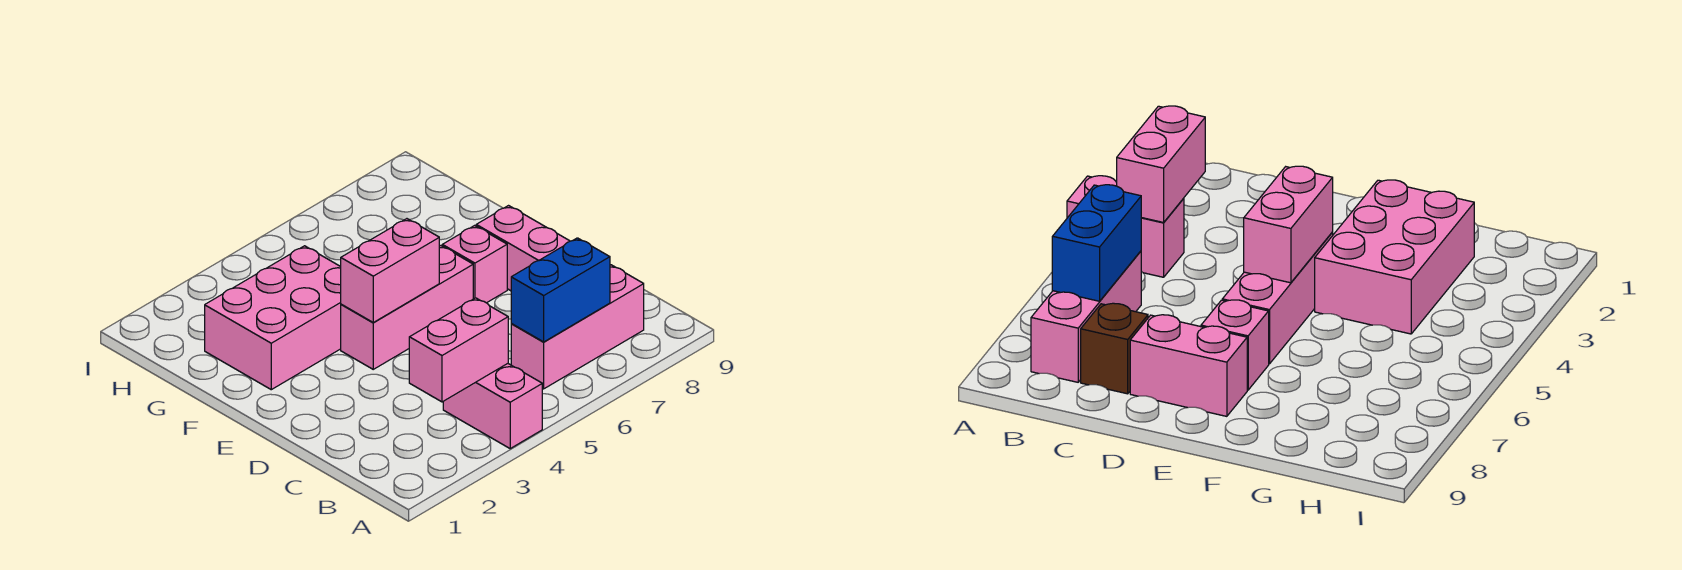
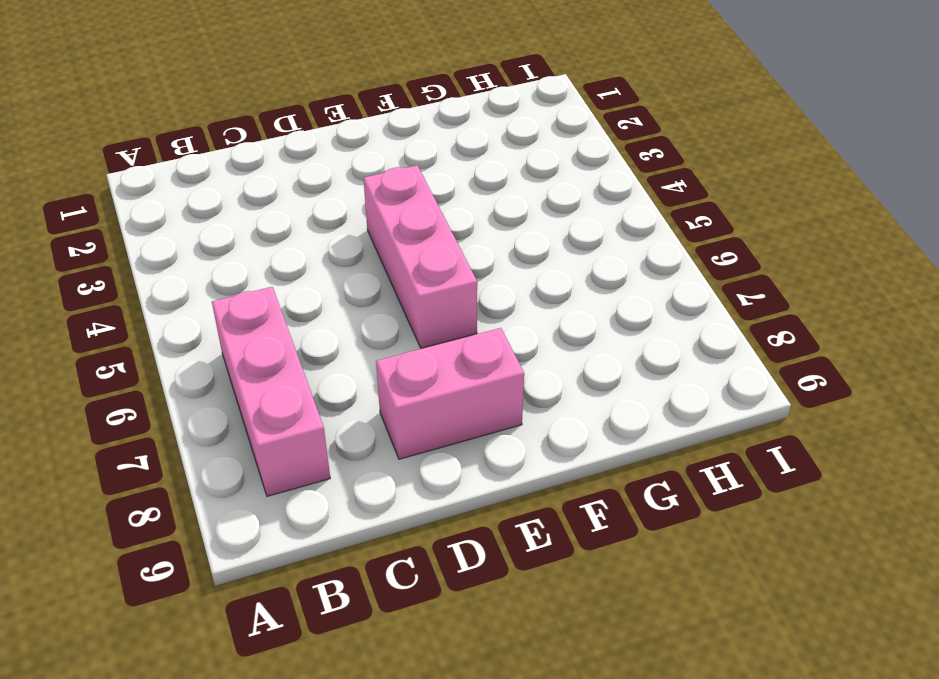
none -> pink brick A4:B4 level 1
none -> brown brick C8 level 1

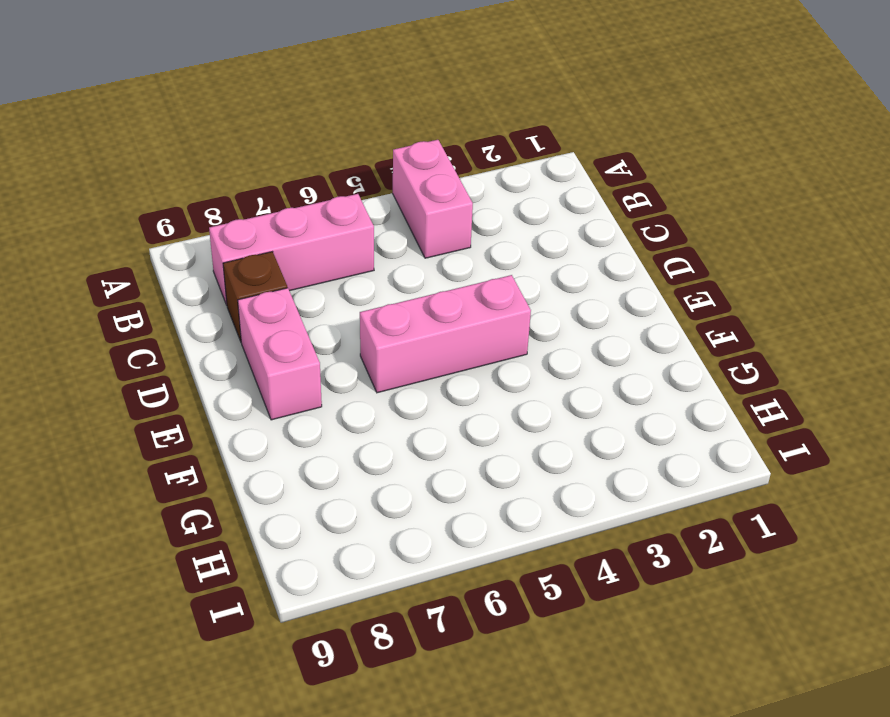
none -> pink brick E7 level 1
none -> pink brick F2:G4 level 1

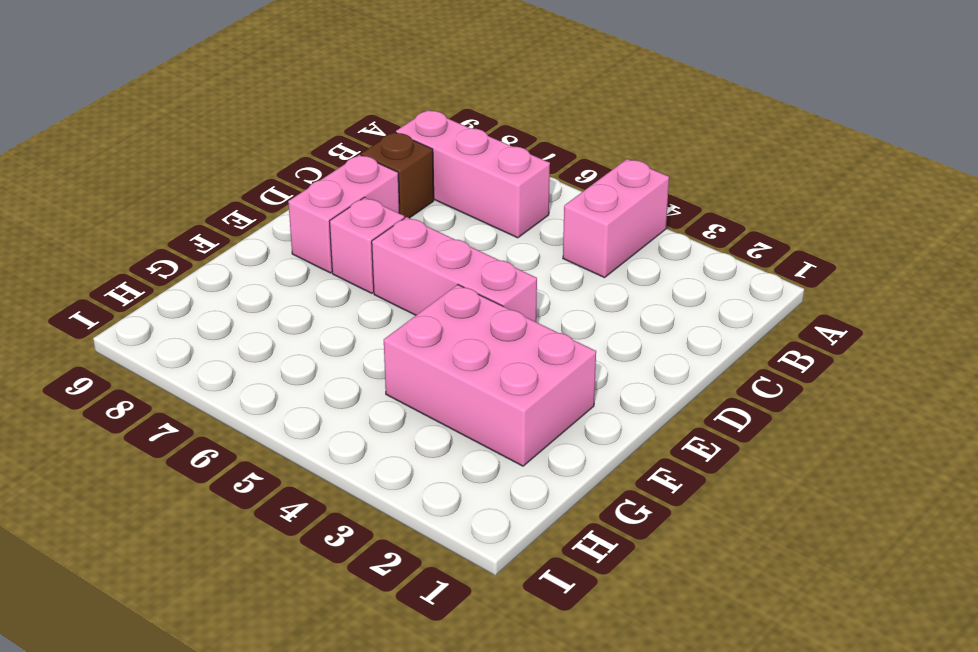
none -> pink brick B3:B4 level 2
none -> blue brick B6:B7 level 2

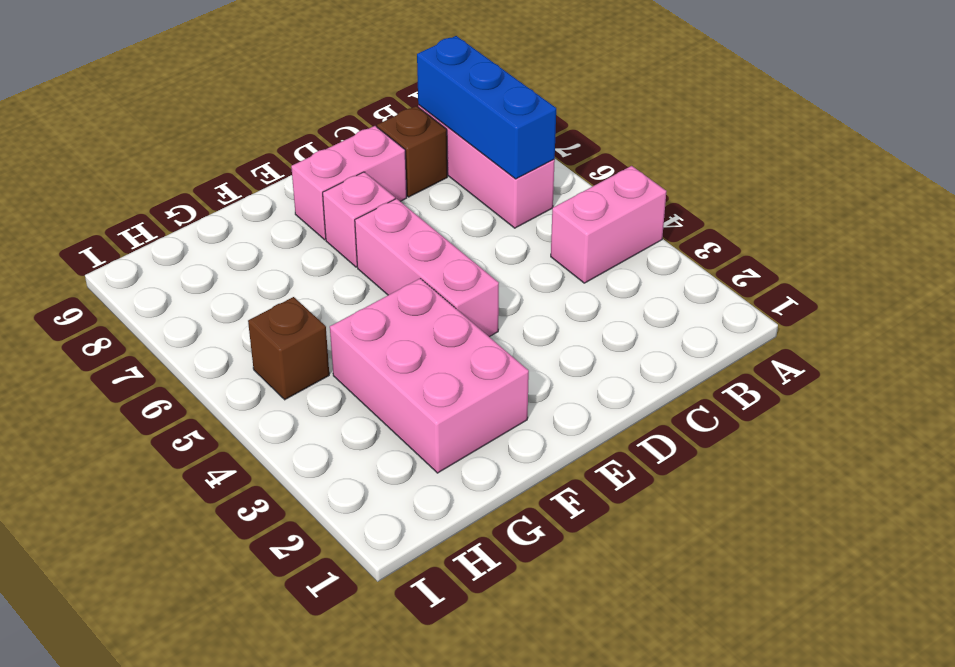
blue brick B6:B8 level 2 -> blue brick B6:B7 level 2
brown brick H5 level 1 -> none
none -> pink brick B3:B4 level 2
none -> pink brick E4:E5 level 2

